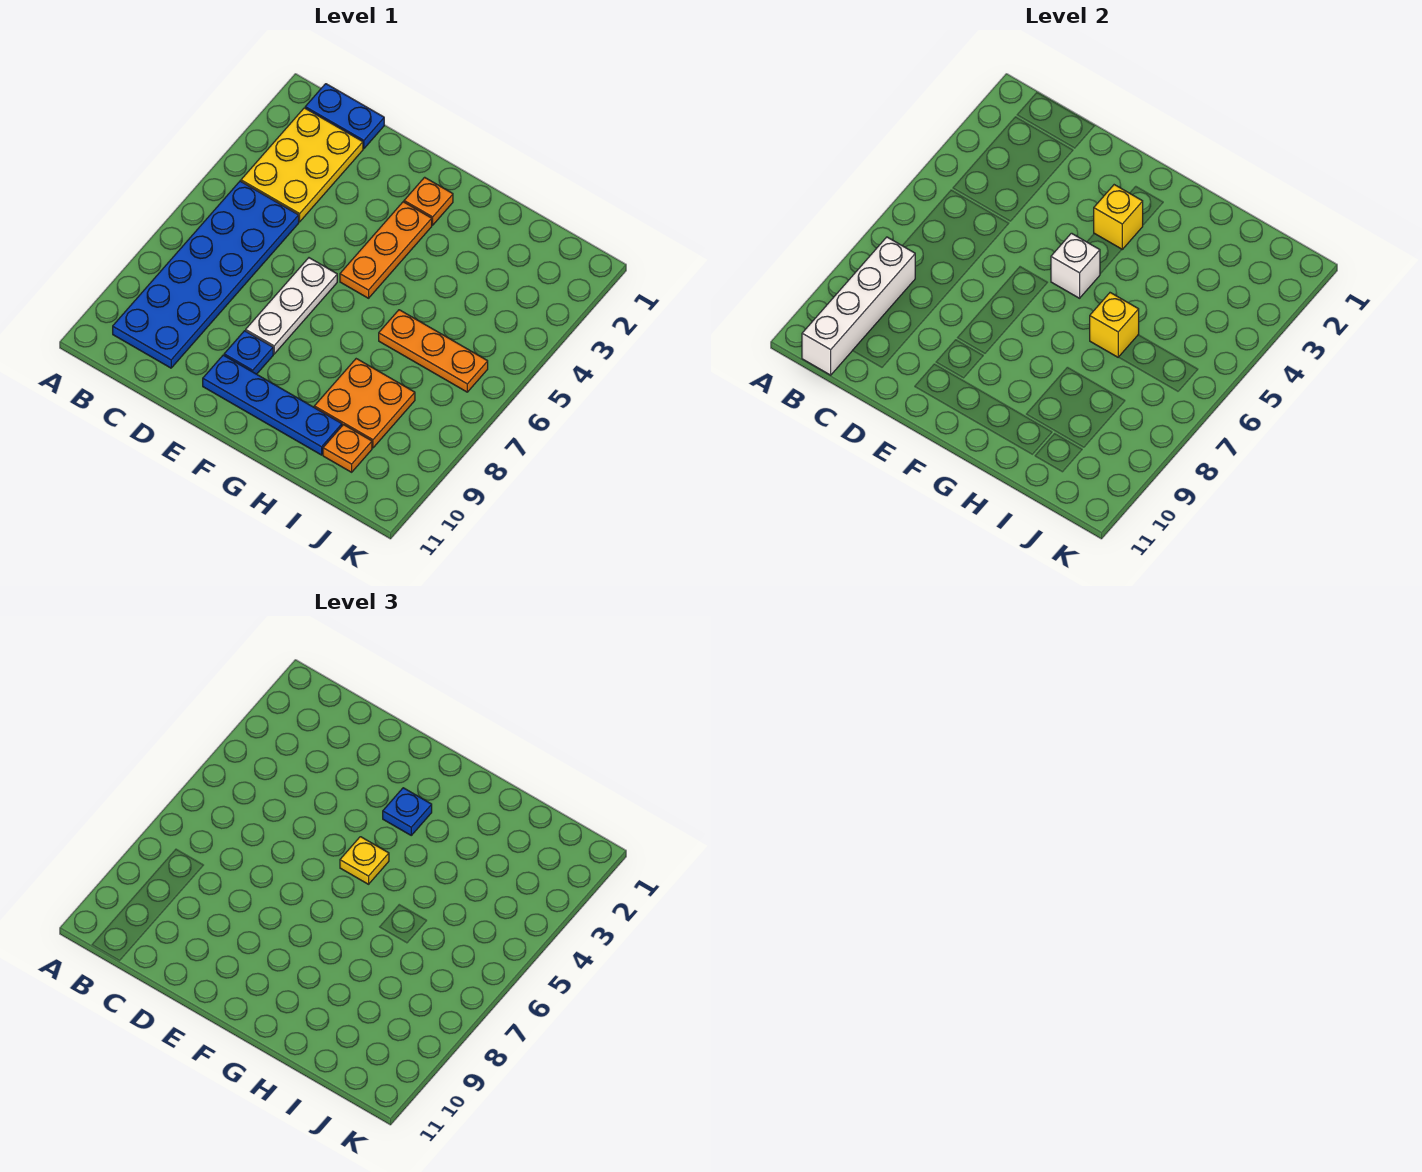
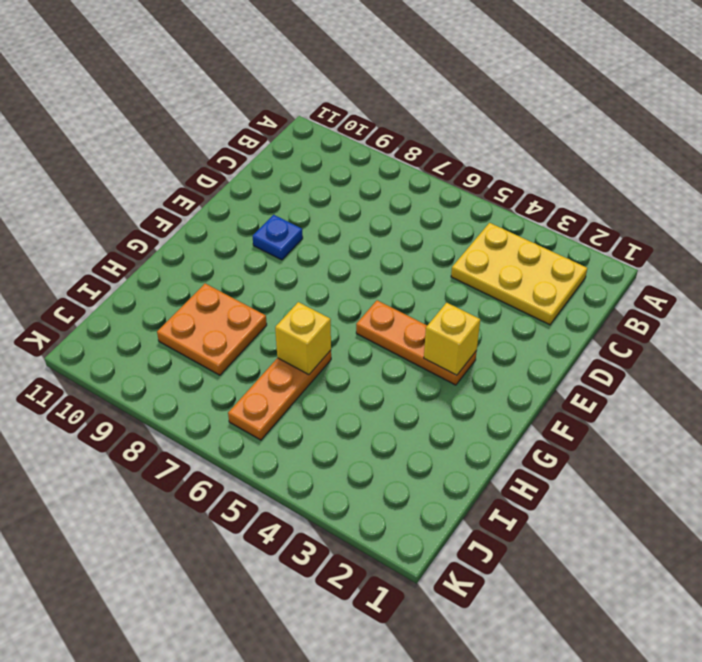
none -> blue plate B1:C1 level 1
none -> blue plate B5:C10 level 1
none -> white plate E6:E8 level 1

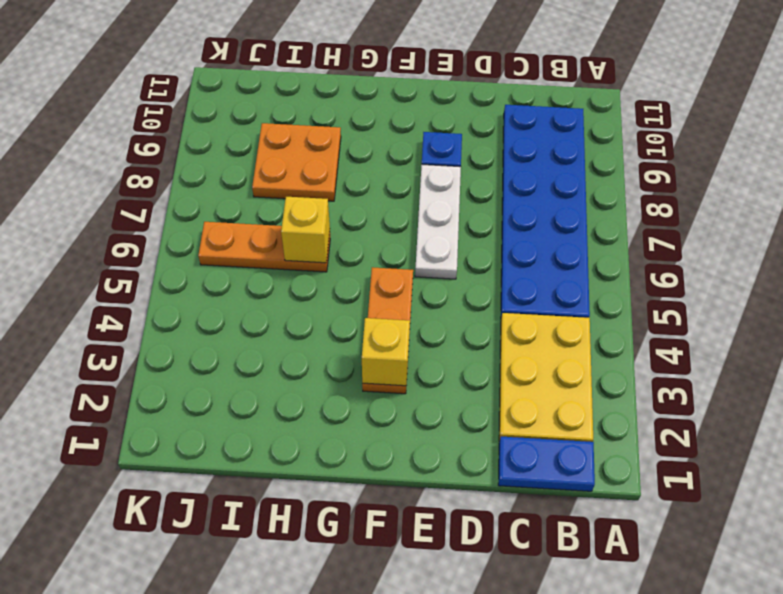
none -> blue plate E10:H10 level 1
none -> orange plate F2 level 1
none -> orange plate I10 level 1

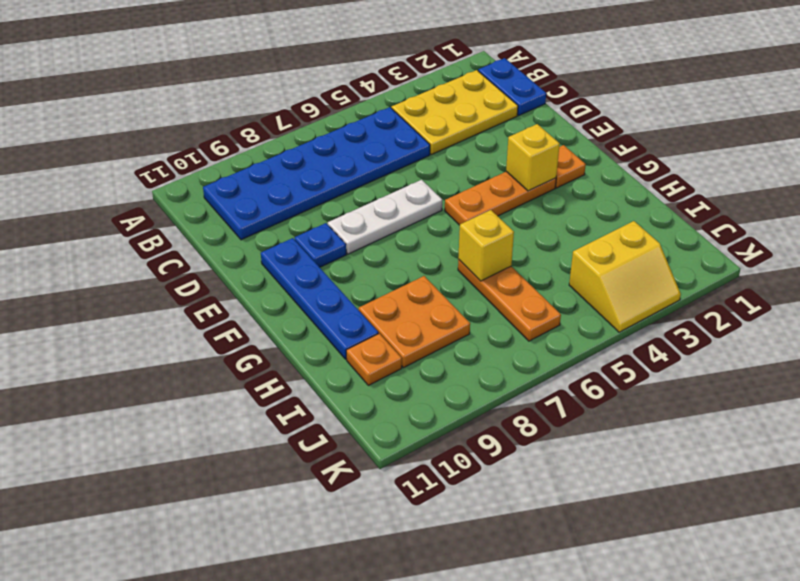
yellow slope J3:K4 level 1 top J -> none
none -> white brick B8:B11 level 2
none -> white brick F5 level 2
none -> blue plate F3 level 3

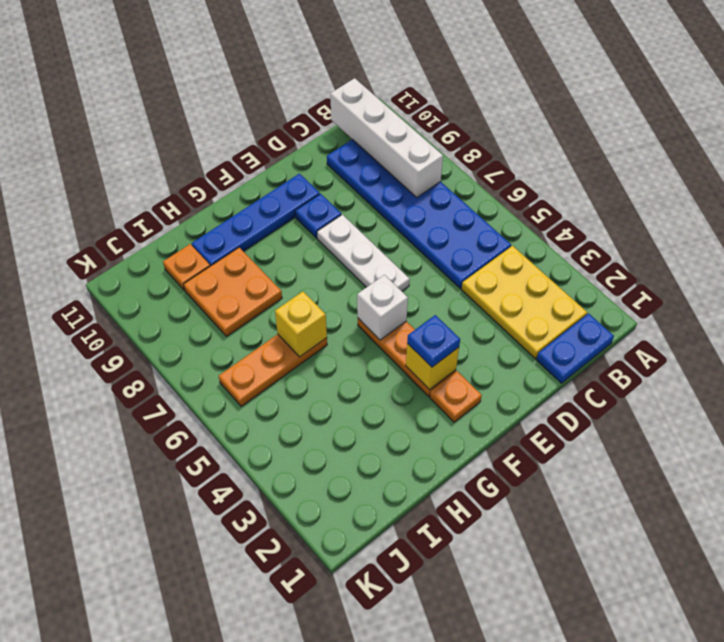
none -> yellow plate F5 level 3

